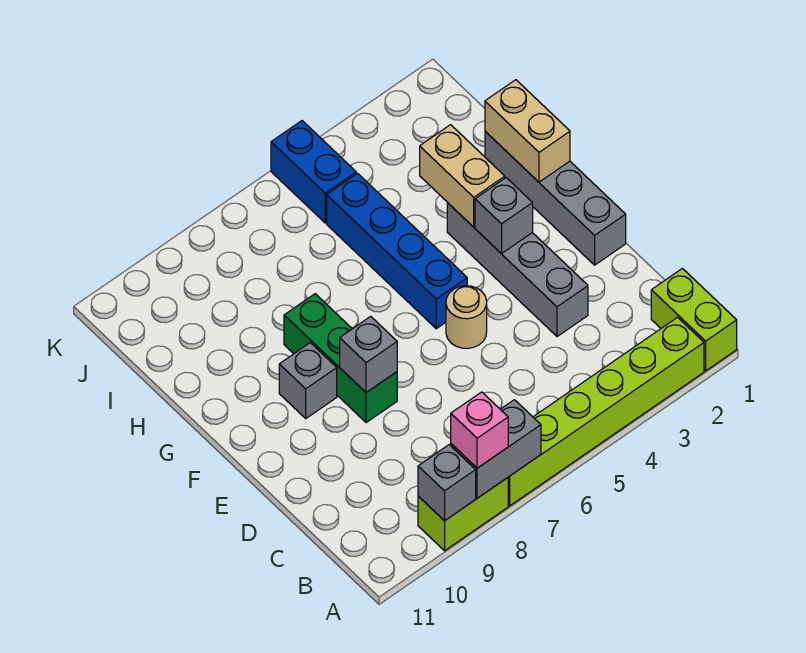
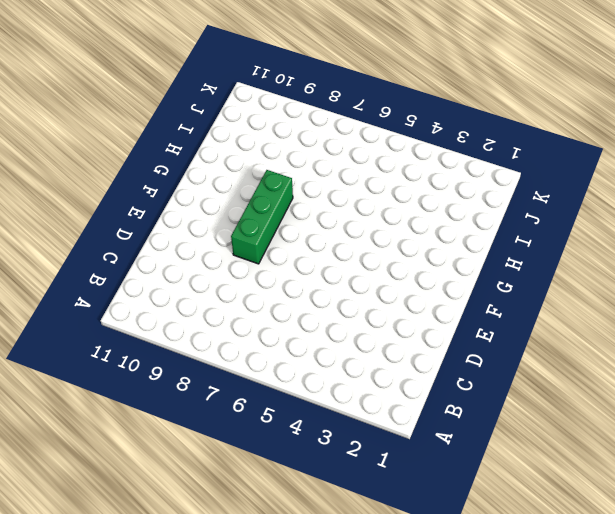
none -> lime brick A1:B1 level 1
none -> lime brick A2:A7 level 1
none -> lime brick A8:A9 level 1

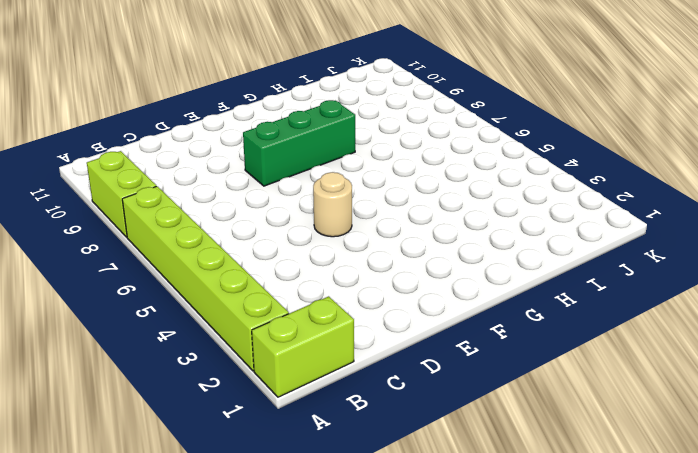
none -> grey brick D3:G3 level 1
none -> grey brick E1:H1 level 1
none -> blue brick F5:I5 level 1

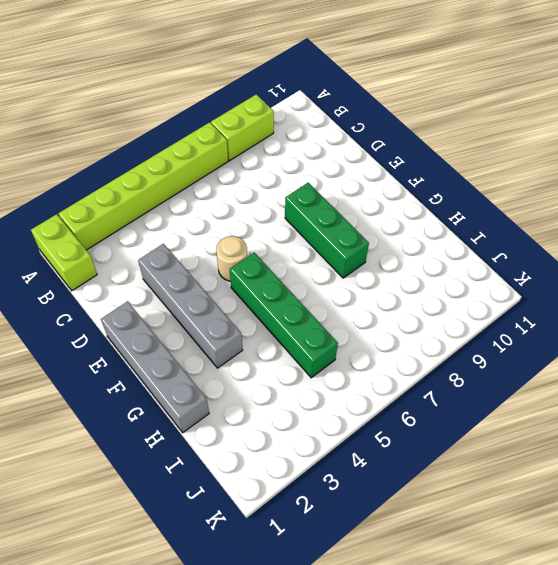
green brick F5:I5 level 1 -> blue brick F5:I5 level 1
none -> grey brick F9 level 1
none -> blue brick J5:K5 level 1
none -> grey brick A7:A8 level 2

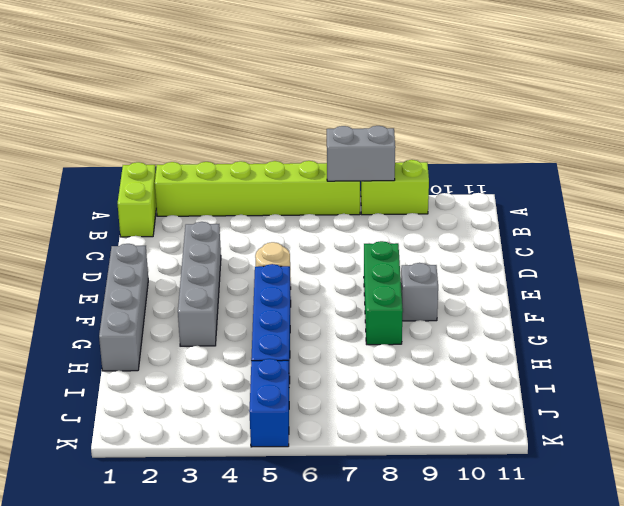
none -> grey brick A9 level 2
none -> grey brick E8 level 2
none -> grey brick F3 level 2

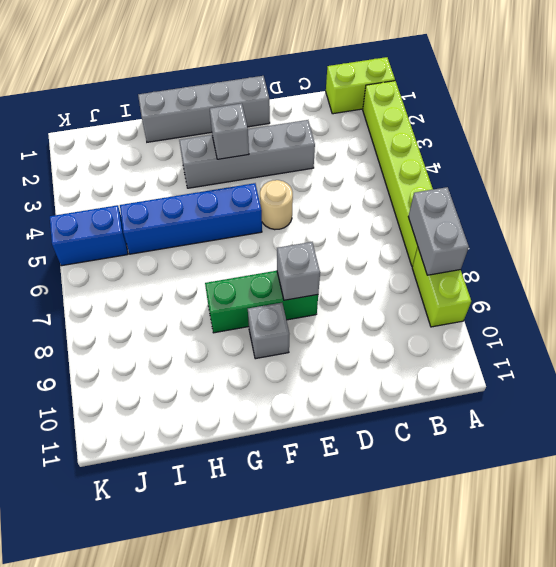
none -> grey brick A9 level 2
none -> tan brick G1:H1 level 2
none -> tan brick G3:H3 level 2

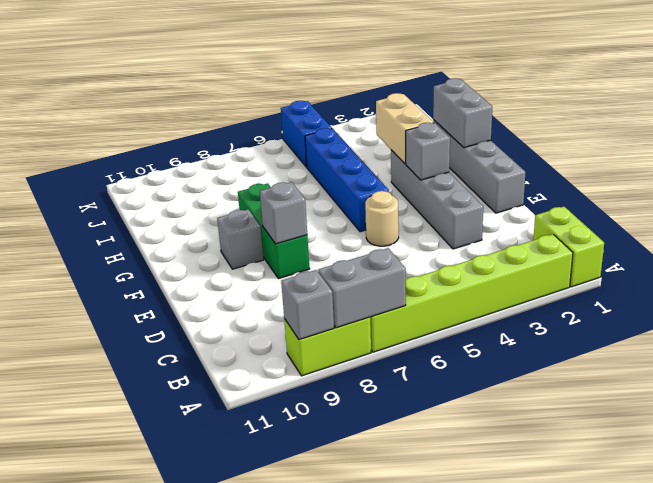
grey brick G1:H1 level 2 -> tan brick G1:H1 level 2
none -> pink brick A8 level 3

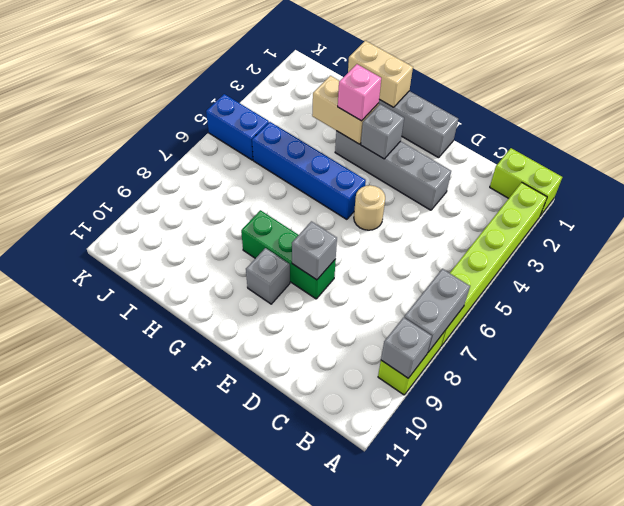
pink brick G3 level 3 -> pink brick A8 level 3

